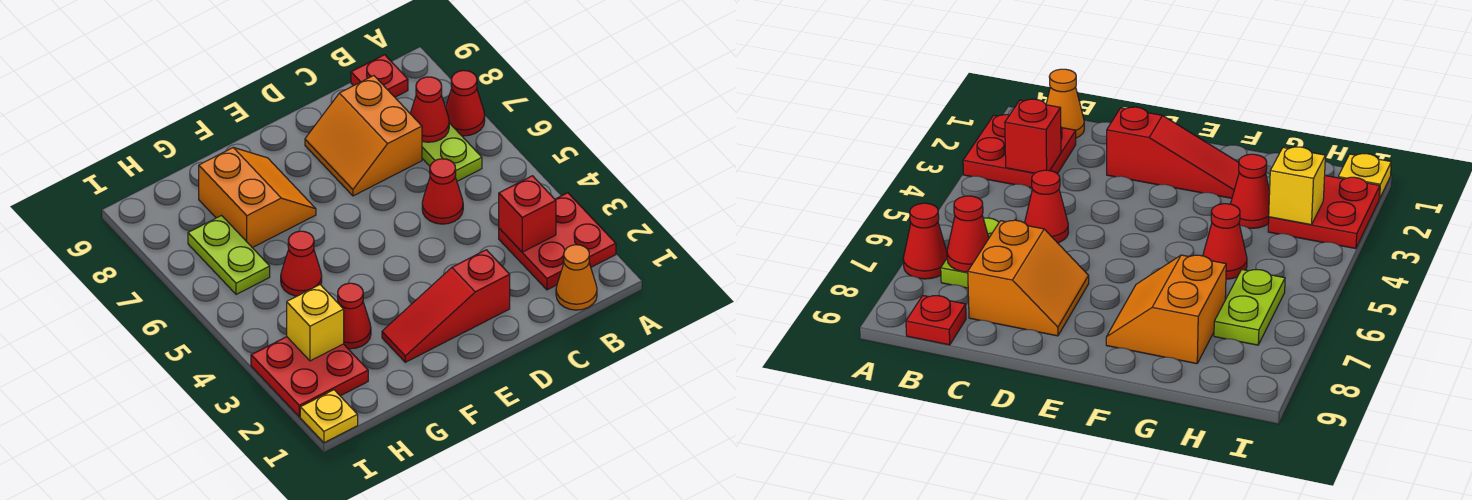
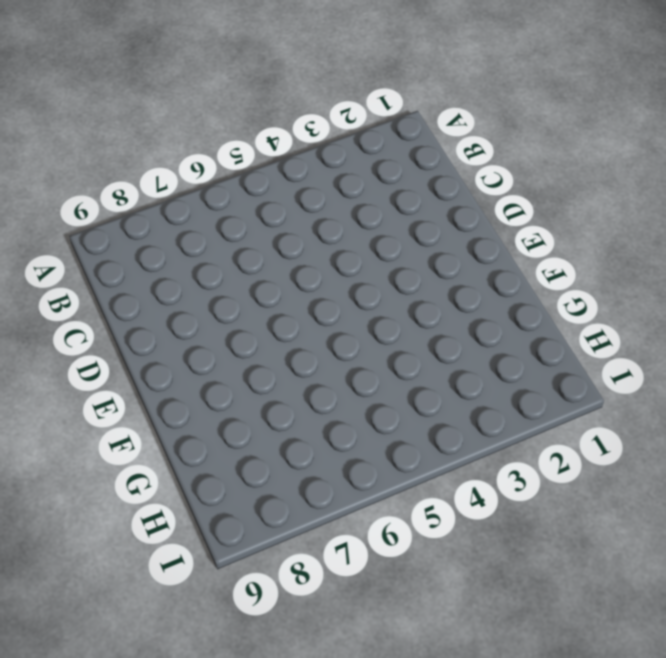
none -> red plate A2:B3 level 1
none -> red cone A7 level 1
none -> orange cone B1 level 1

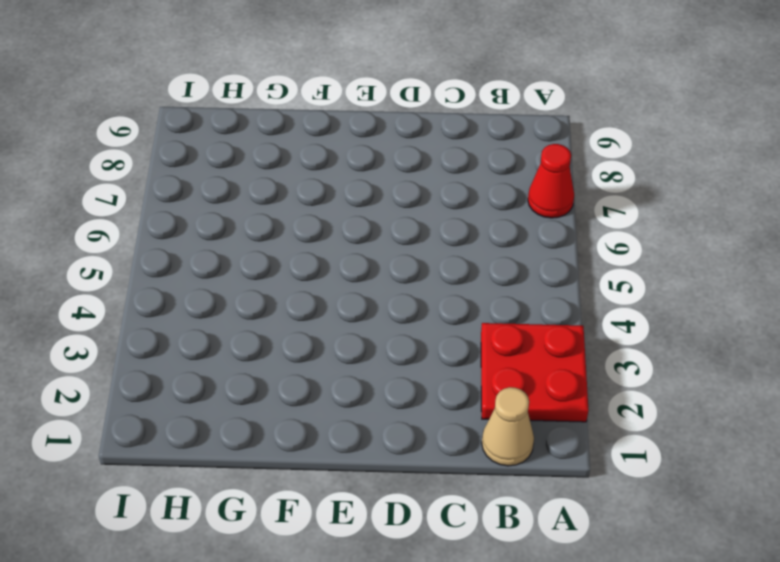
tan cone B1 level 1 -> orange cone B1 level 1
none -> lime plate B6:B7 level 1
none -> red plate B9 level 1
none -> red cone C5 level 1

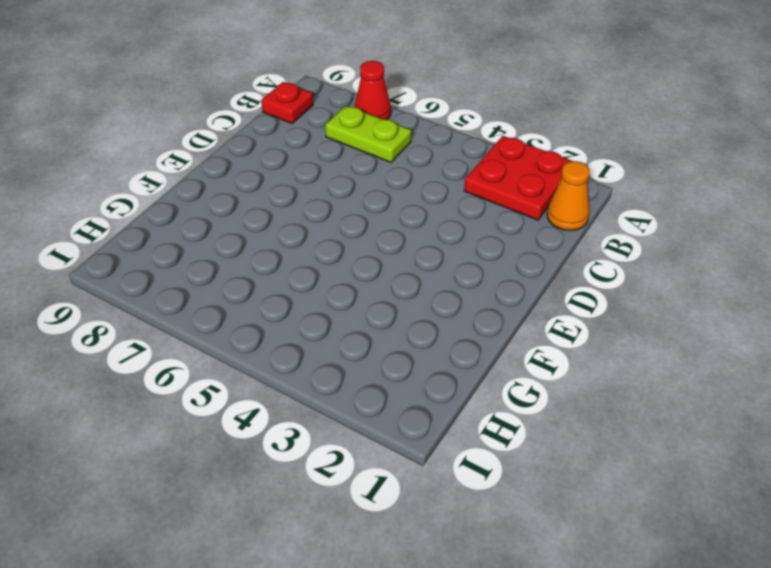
none -> red cone C5 level 1
none -> orange slope C7:D8 level 1 top C
none -> red slope D2:F2 level 1 top D

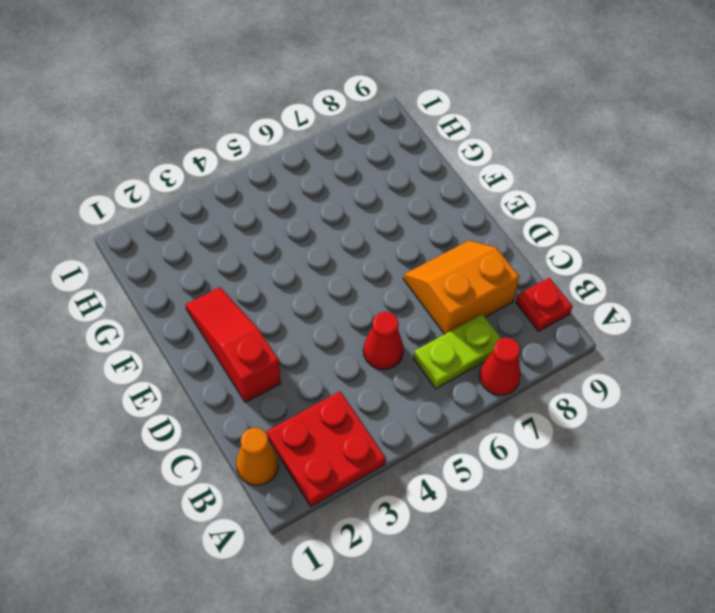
none -> orange slope F7:G8 level 1 top G
none -> red cone G3 level 1
none -> red cone G5 level 1

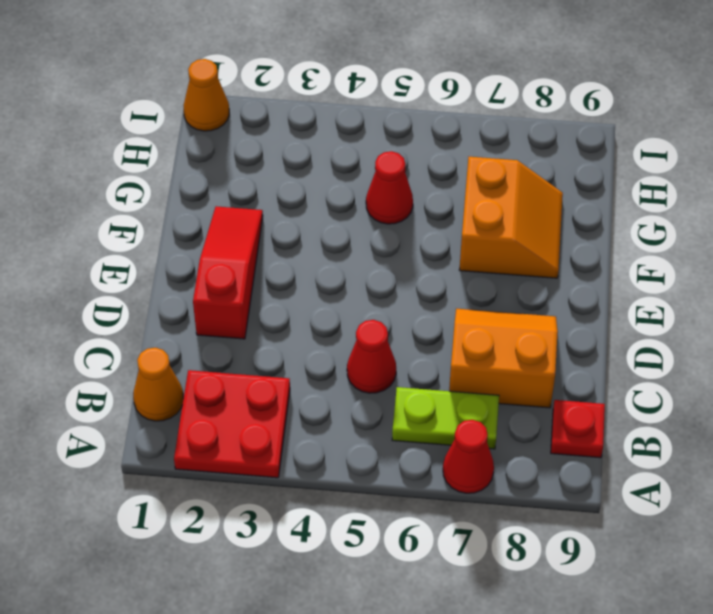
orange slope F7:G8 level 1 top 7 -> orange slope F7:G8 level 1 top G
orange cone I1 level 1 -> yellow plate I1 level 1
none -> red cone G3 level 1
none -> red plate H2:I3 level 1
none -> lime plate H6:H7 level 1

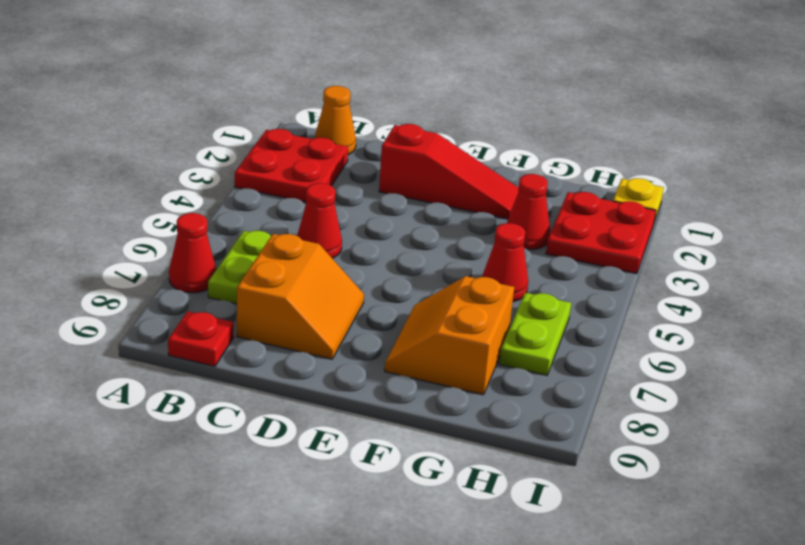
none -> red brick B3 level 2
none -> red cone B7 level 2
none -> yellow brick H3 level 2

